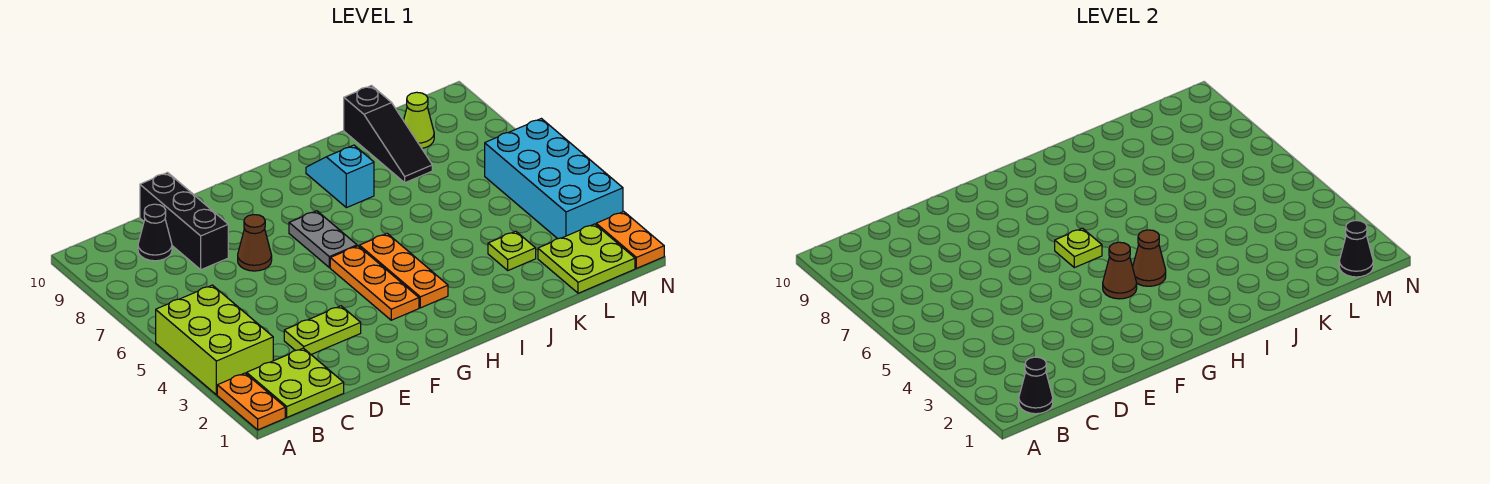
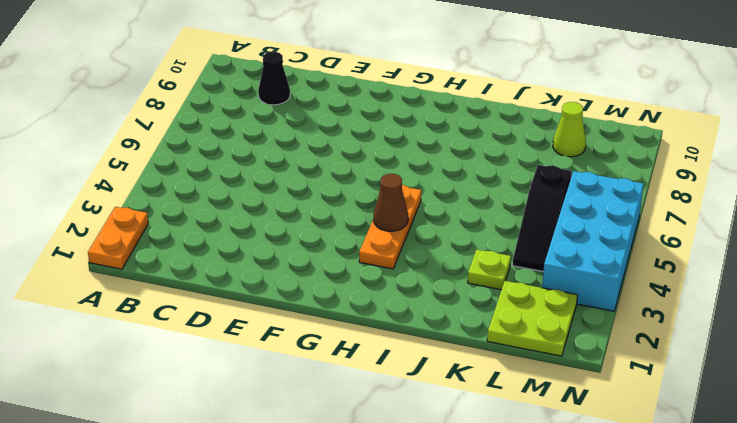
black slope L4:L6 level 1 top 6 -> black slope K8:K10 level 1 top 10
none -> lime brick A3:B5 level 1
none -> lime plate B1:C2 level 1
none -> lime plate D3:E3 level 1

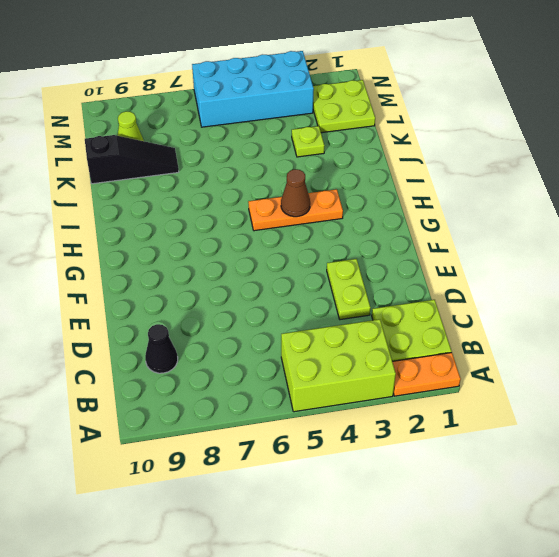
none -> black brick D8:D10 level 1
none -> brown cone E7 level 1
none -> orange plate G3:G5 level 1

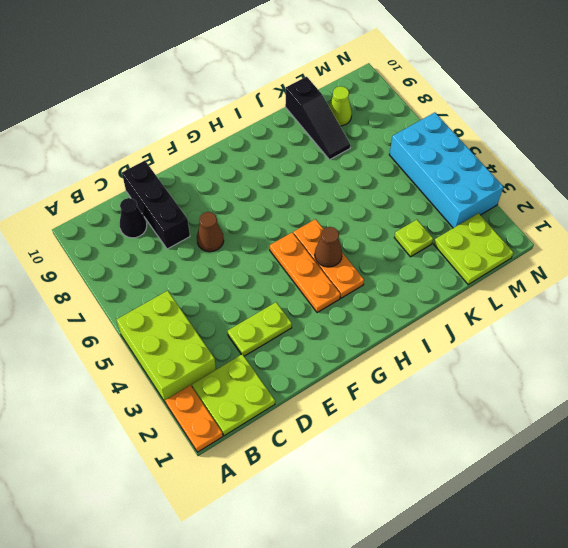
none -> grey plate G6:G7 level 1
none -> cyan slope I8:I9 level 1 top 8
none -> orange plate N1:N2 level 1

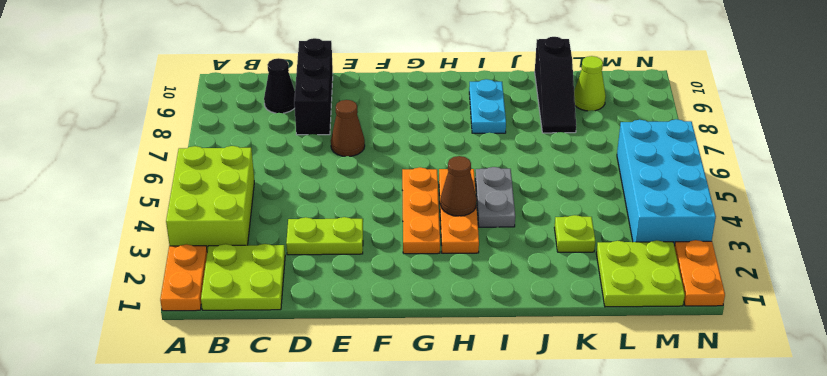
grey plate I4:I5 level 1 -> grey plate G6:G7 level 1
cyan plate I8:I9 level 1 -> cyan slope I8:I9 level 1 top 8
none -> black cone B1 level 2
none -> brown cone G4 level 2
none -> lime plate G6 level 2

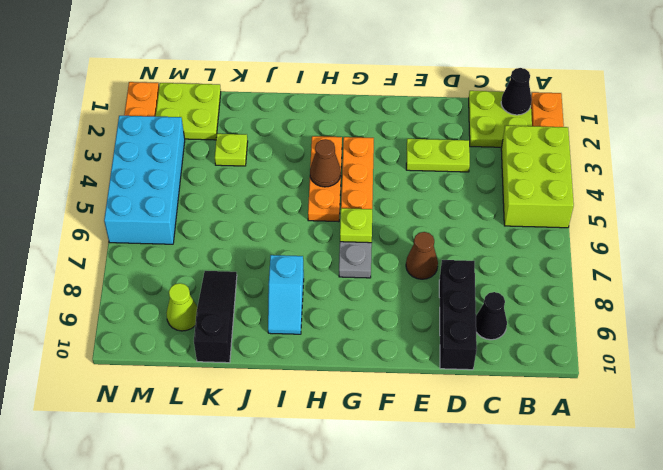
none -> brown cone G4 level 2
none -> black cone M1 level 2

